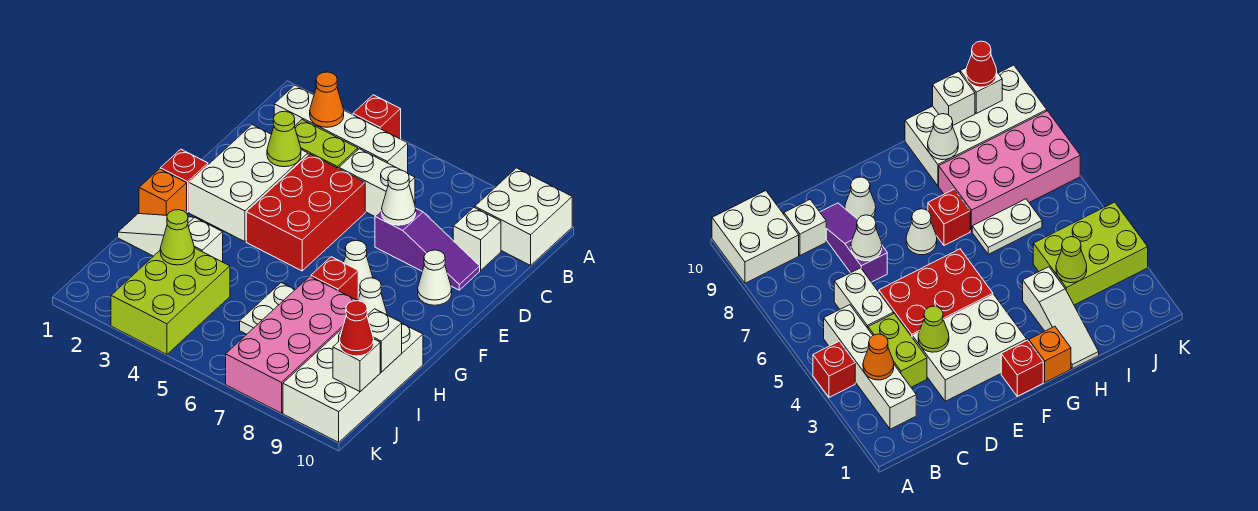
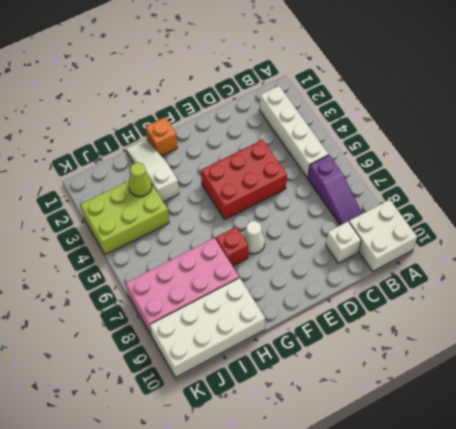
purple slope B6:B8 level 1 top 6 -> purple slope D7:D9 level 1 top 7
none -> red brick A4 level 1
none -> lime brick C3:C4 level 1
none -> white brick C5:C6 level 1

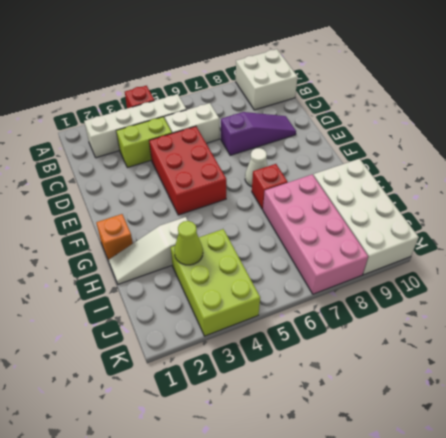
none -> white brick C9 level 1
none -> white brick D2:F3 level 1
none -> white cone E9 level 1

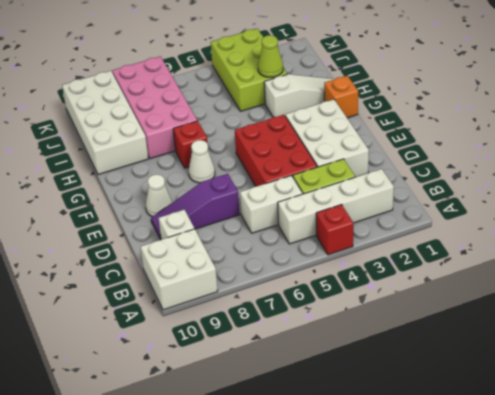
none -> red brick F1 level 1
none -> white plate H6:I6 level 1
none -> orange cone B3 level 2

